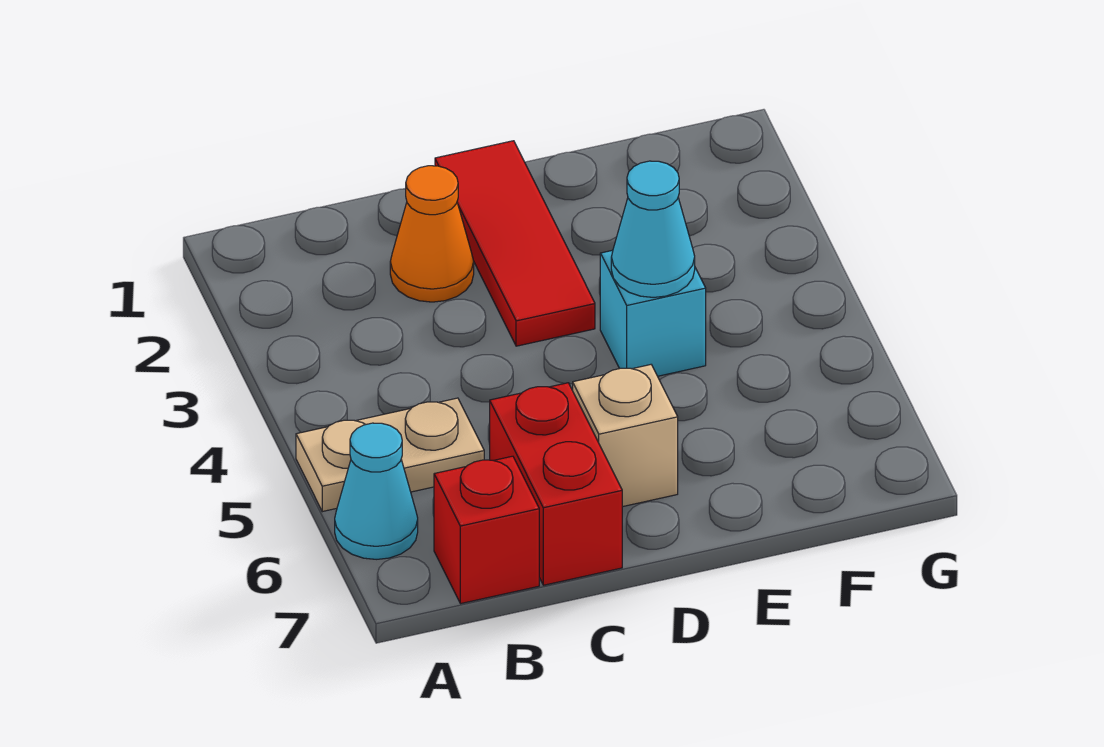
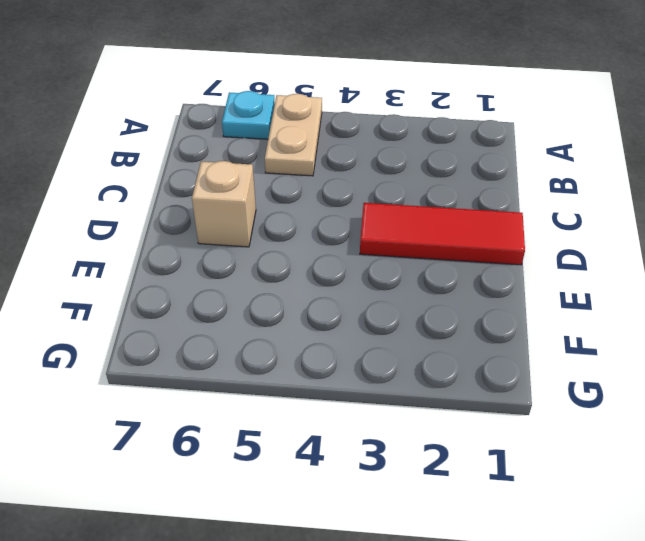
cyan plate A6 level 1 -> cyan cone A6 level 1
none -> red brick B7 level 1
none -> orange cone C2 level 1

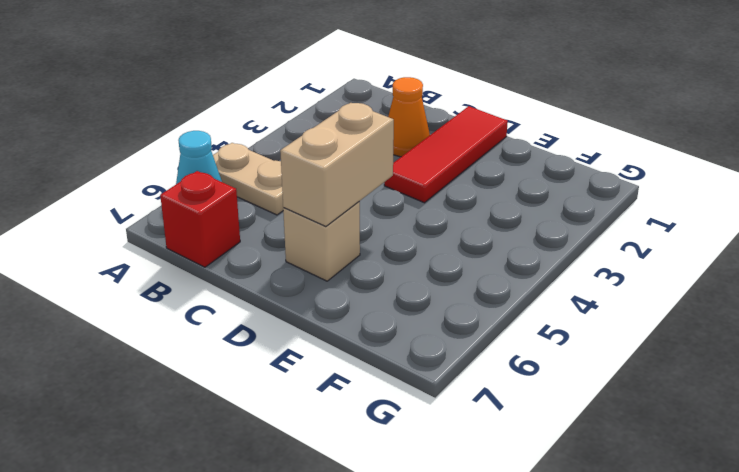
tan brick D5:D6 level 2 -> none
none -> red brick C6:C7 level 1
none -> cyan brick E4 level 1

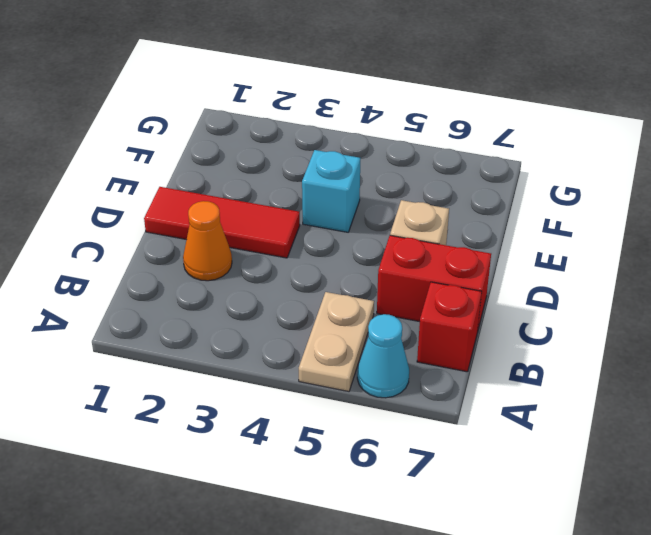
none -> cyan cone E4 level 2

